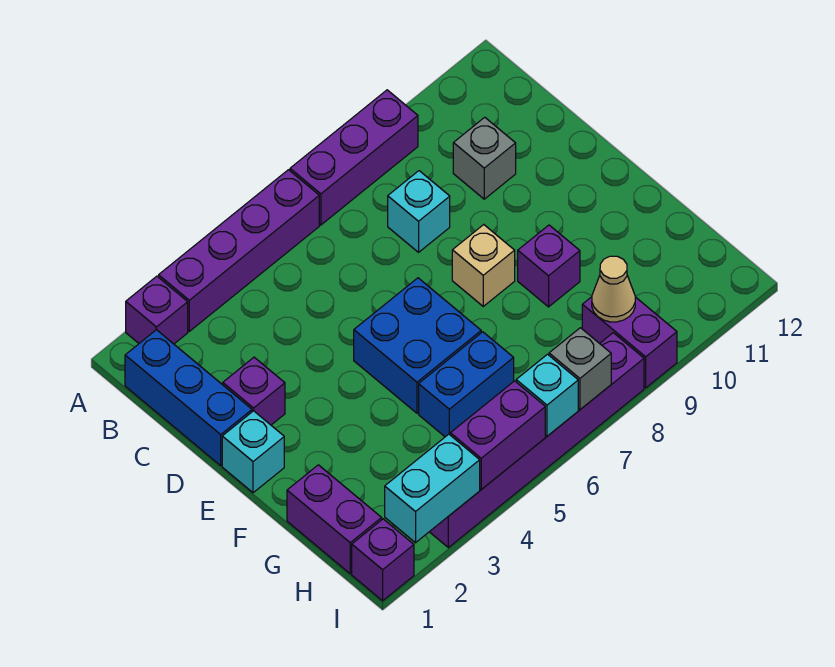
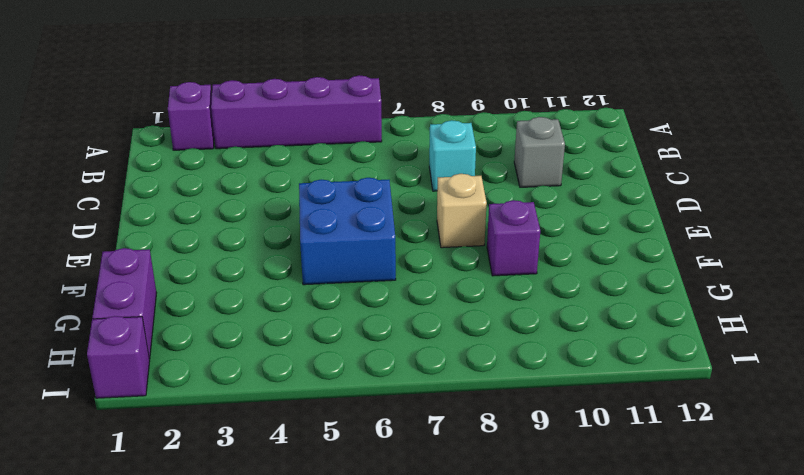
none -> purple brick A7:A9 level 1
none -> blue brick B1:D1 level 1
none -> purple brick D2 level 1

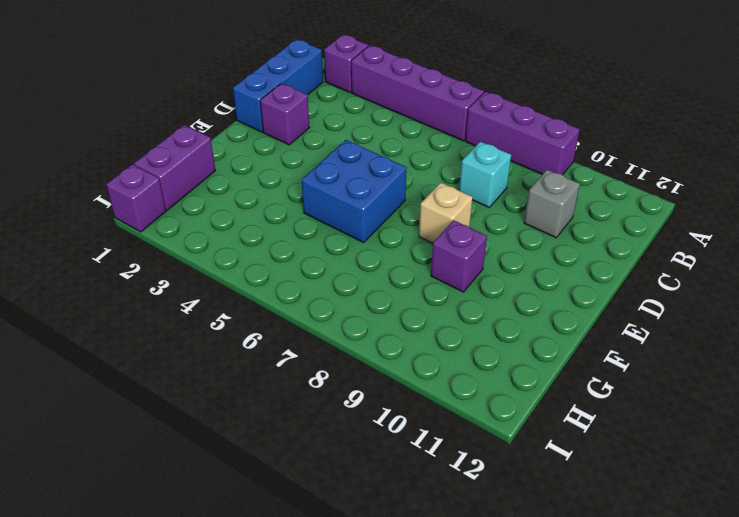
none -> cyan brick E1 level 1
none -> blue brick G5:G6 level 1
none -> purple brick H9:I9 level 1

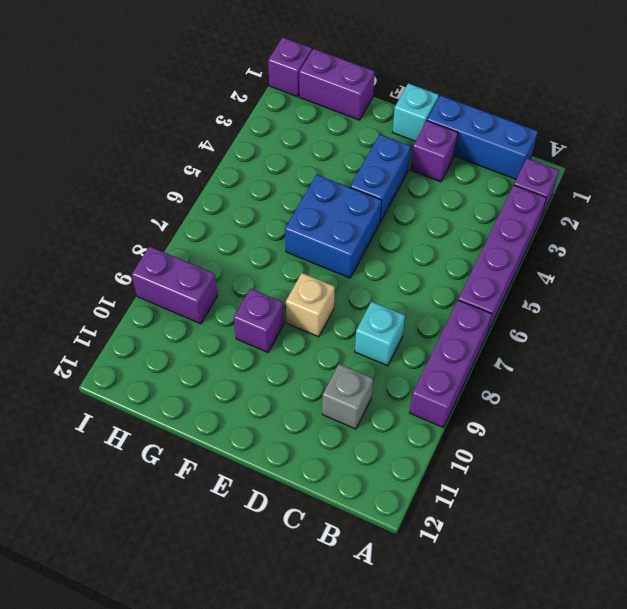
blue brick E3:E4 level 1 -> blue brick G5:G6 level 1
none -> purple brick I3:I8 level 1
none -> tan cone H9 level 2
none -> cyan brick I2:I3 level 2

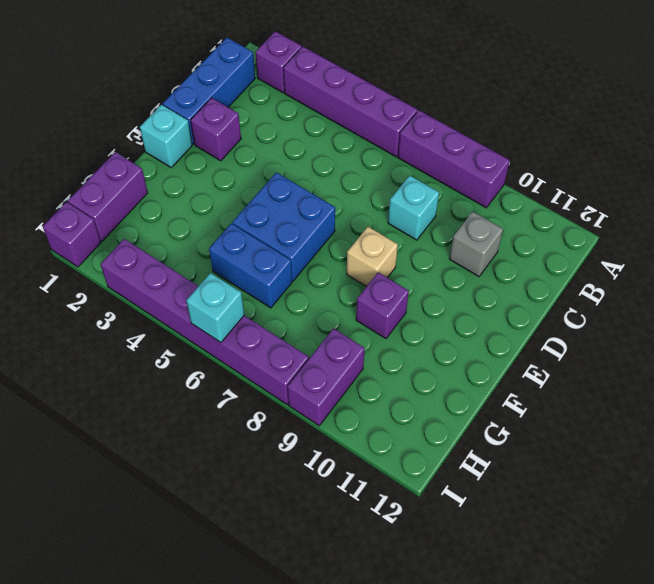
none -> tan cone H9 level 2
none -> cyan brick I2:I3 level 2
none -> purple brick I4:I5 level 2

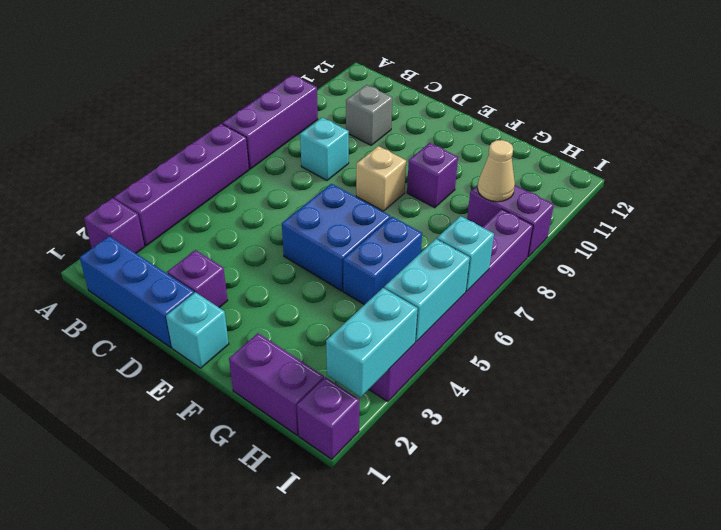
cyan brick I4:I5 level 2 -> purple brick I4:I5 level 2
none -> grey brick I7 level 2

